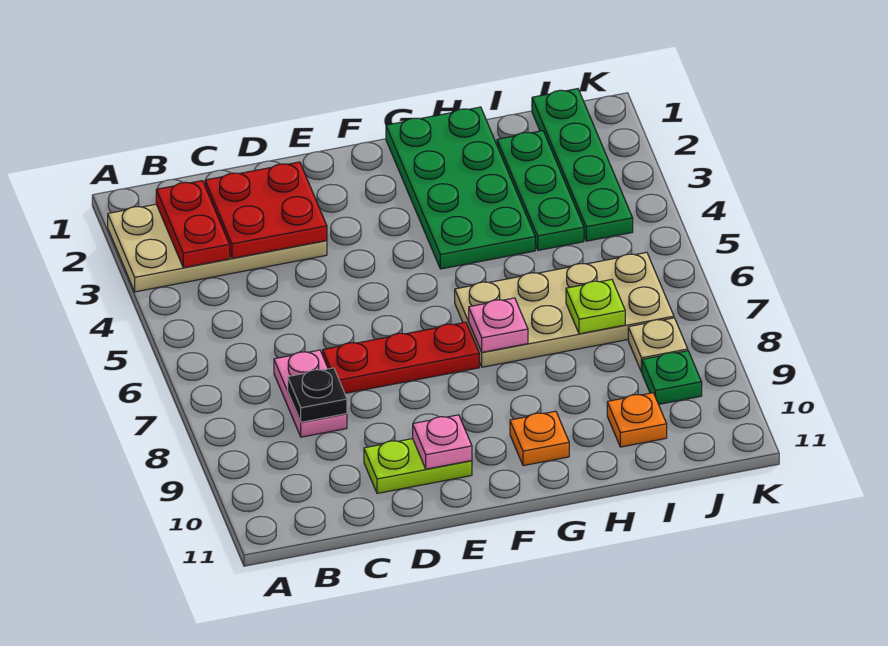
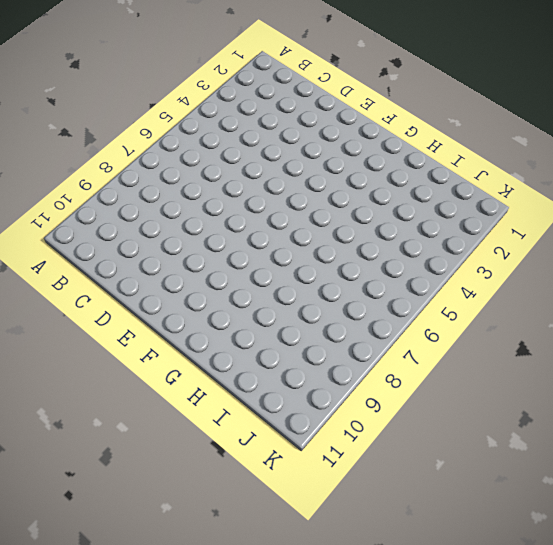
none -> tan plate A2:D3 level 1
none -> pink plate C7:C8 level 1
none -> red plate D7:F7 level 1

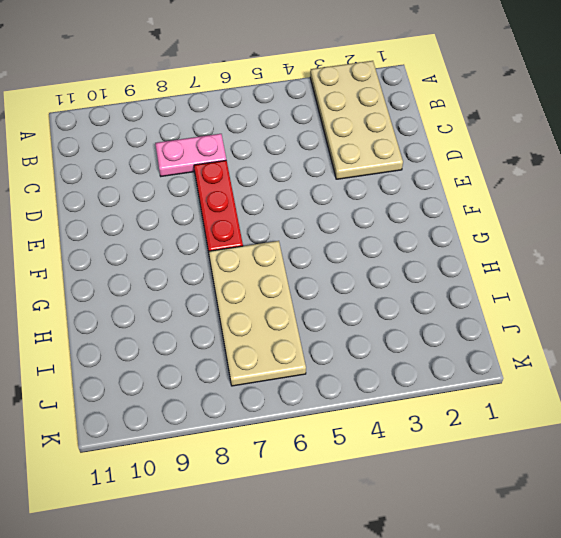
none -> lime plate D10:E10 level 1
none -> green plate G1:H4 level 1
none -> orange plate G10 level 1

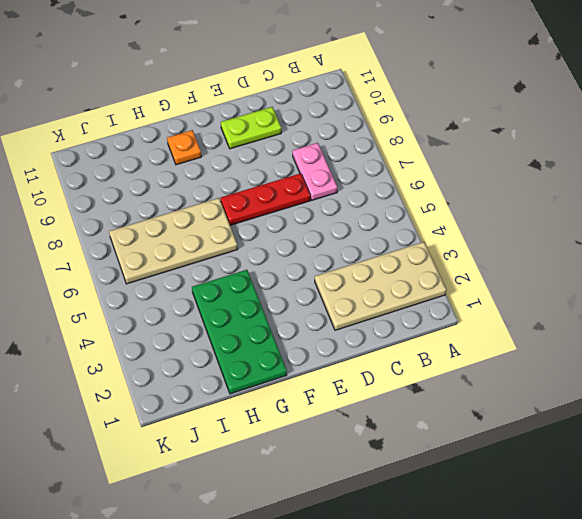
none -> green plate I2:I4 level 1
none -> orange plate I10 level 1
none -> green plate J1:J4 level 1

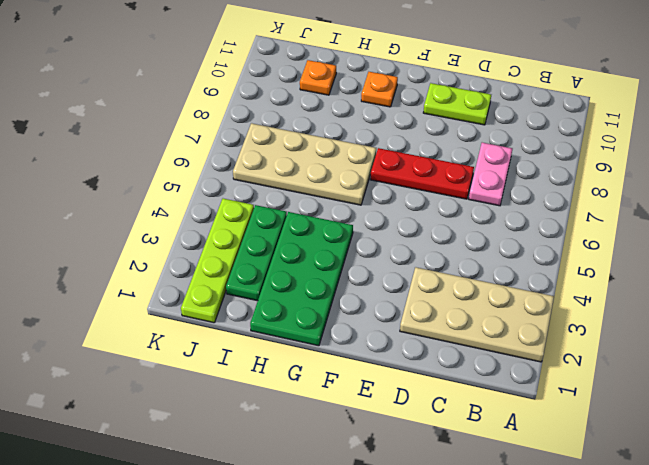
lime plate J1:J4 level 1 -> green plate J1:J4 level 1
none -> tan plate J8 level 1
none -> green plate J9 level 1
none -> red plate B2:B3 level 2

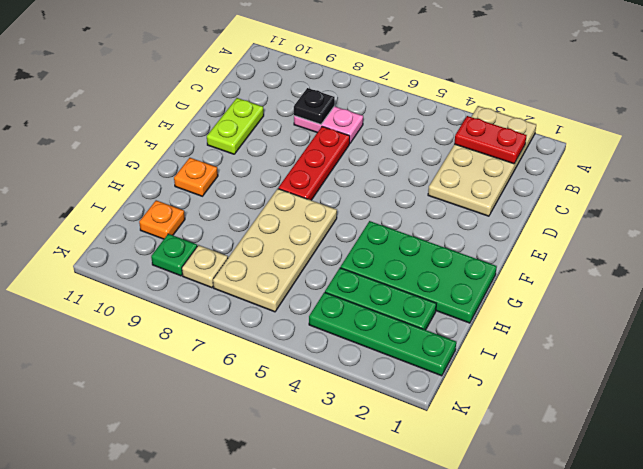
none -> red plate C2:D3 level 2
none -> pink plate E10 level 2
none -> pink plate G7 level 2

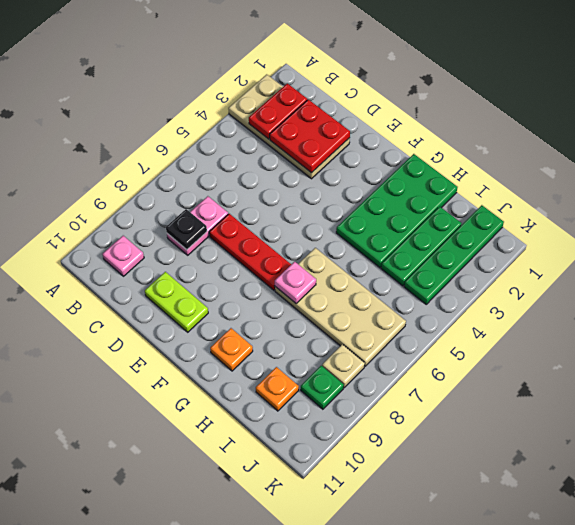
pink plate B10 level 1 -> pink plate E10 level 2
none -> lime plate I7 level 2

